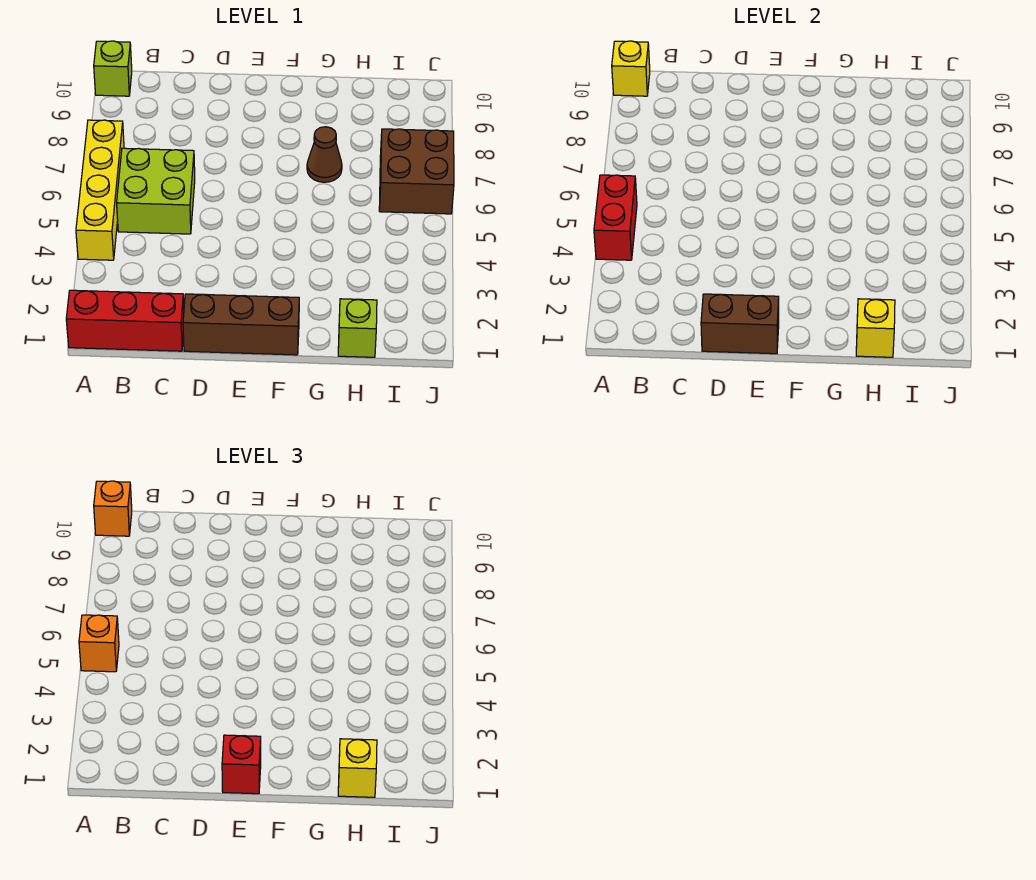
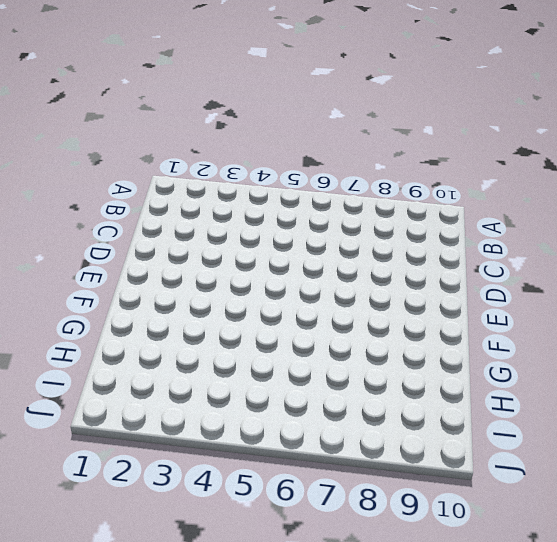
none -> red brick A1:C1 level 1
none -> yellow brick A4:A7 level 1
none -> lime brick A10 level 1

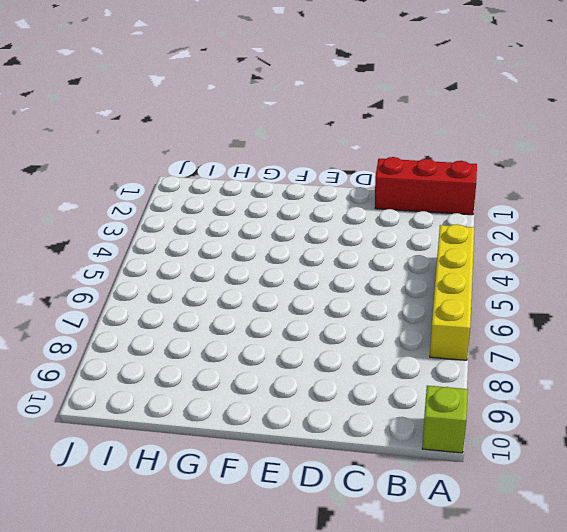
none -> lime brick B5:C6 level 1
none -> brown brick D1:F1 level 1
none -> brown cone G7 level 1

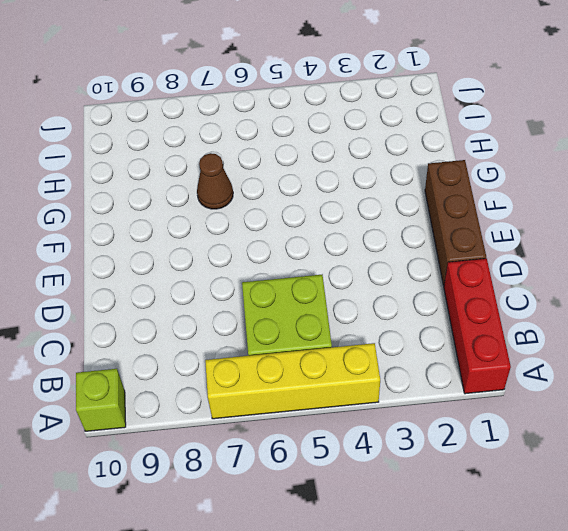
none -> lime brick H1 level 1
none -> brown brick I6:J7 level 1
none -> red brick A4:A5 level 2

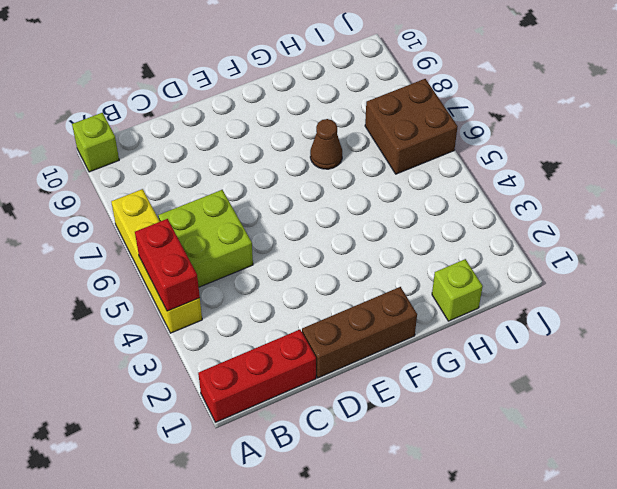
none -> yellow brick A10 level 2
none -> brown brick D1:E1 level 2
none -> yellow brick H1 level 2

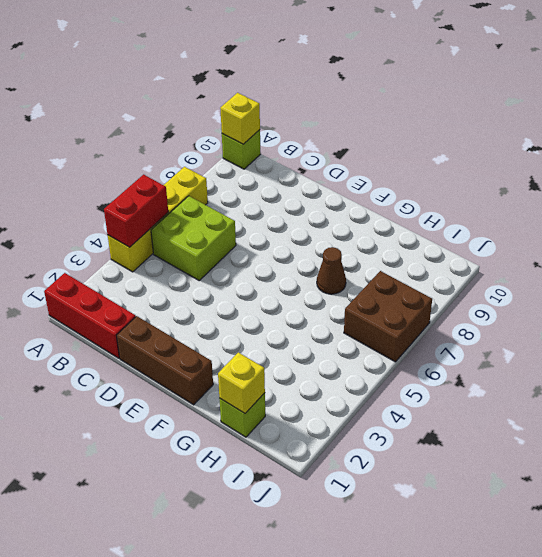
none -> brown brick D1:E1 level 2
none -> orange brick A5 level 3
none -> orange brick A10 level 3

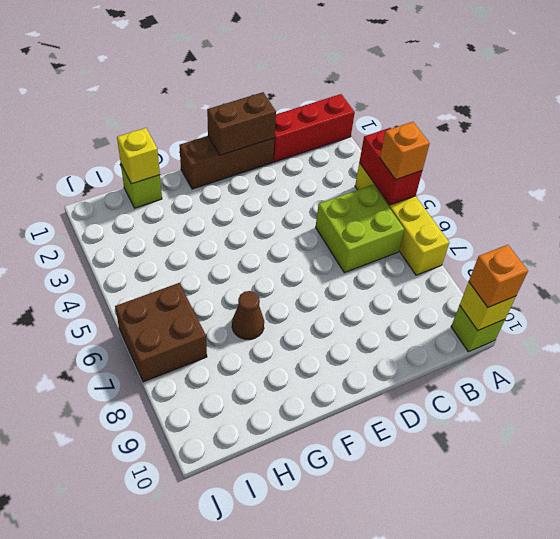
none -> red brick E1 level 3
none -> yellow brick H1 level 3

